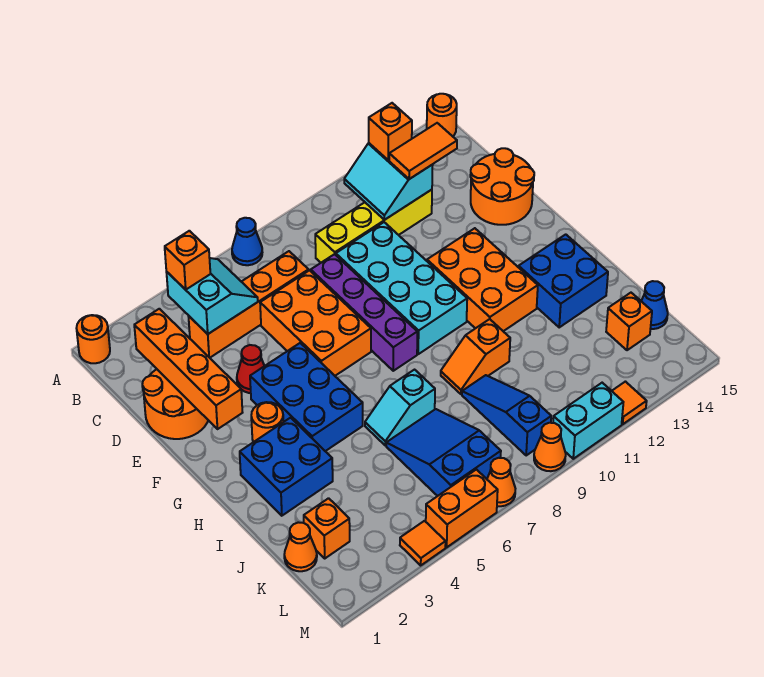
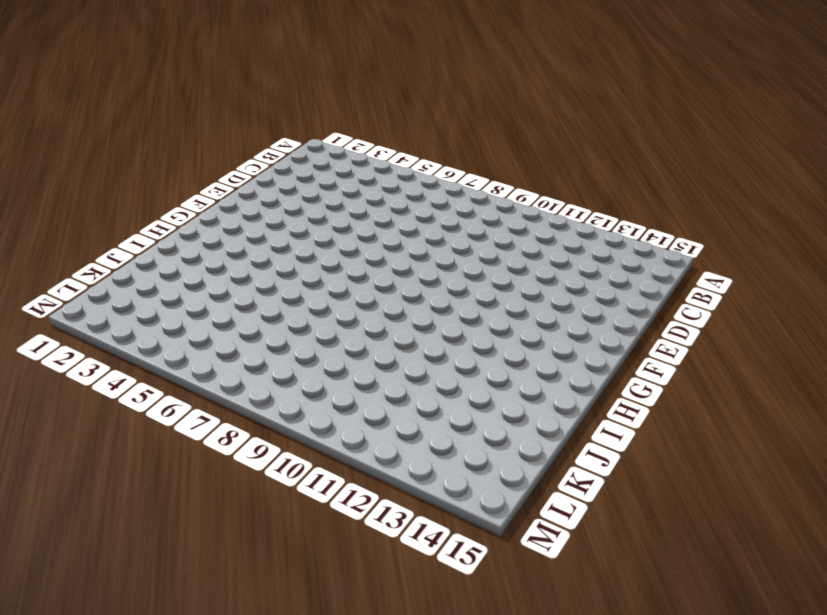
none -> orange round brick A1 level 1
none -> blue cone A7 level 1
none -> orange round brick A15 level 1
none -> orange brick C4:C7 level 1

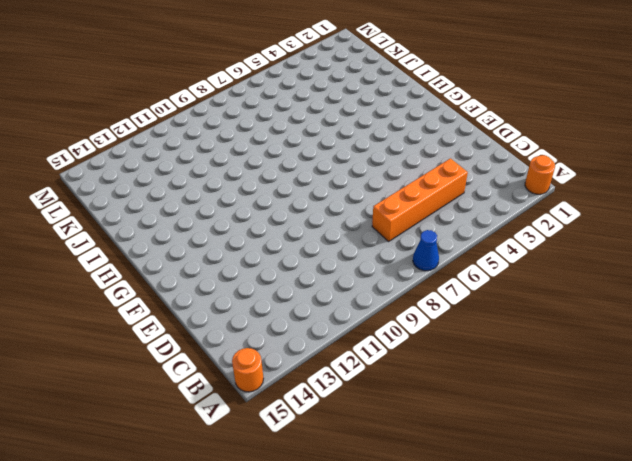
none -> yellow brick C9:C12 level 1
none -> orange round brick D1:E2 level 1
none -> orange brick D6:F7 level 1
none -> purple brick D8:G8 level 1

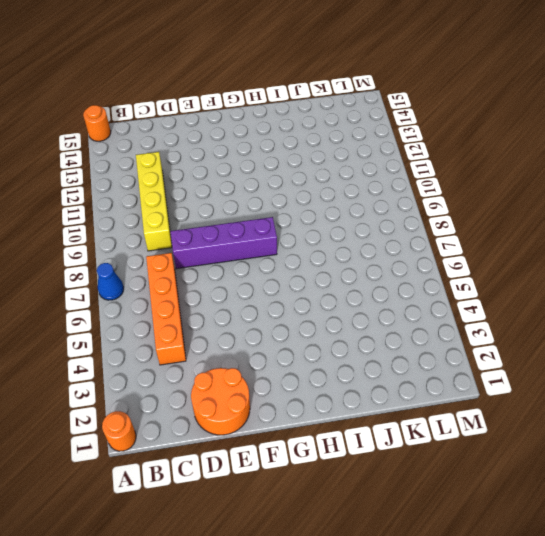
none -> orange brick D6:F7 level 1
none -> cyan brick D9:G10 level 1
none -> orange round brick D14:E15 level 1
none -> red cone E4 level 1

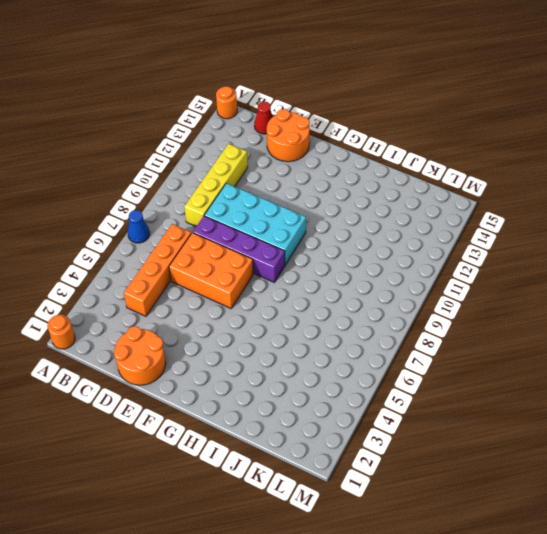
red cone C15 level 1 -> red cone E4 level 1
none -> blue brick F4:H5 level 1
none -> orange brick F11:H12 level 1
none -> orange round brick G3 level 1
none -> blue brick H2:I3 level 1

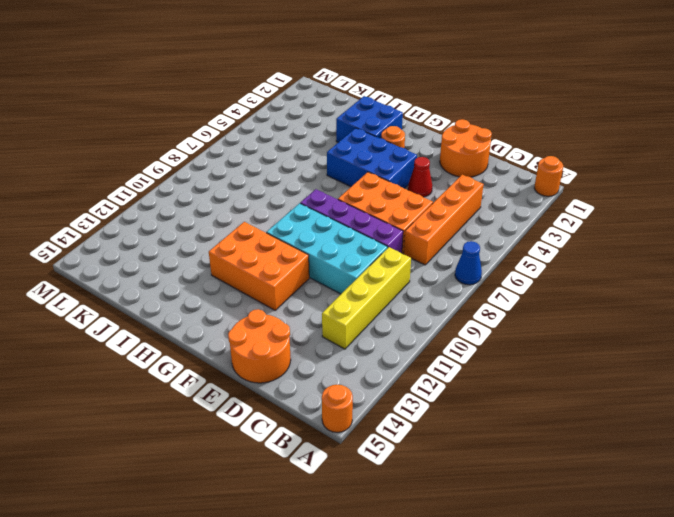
none -> blue brick H13:I14 level 1
none -> cyan slope I6:I7 level 1 top 7
none -> orange slope I9:I10 level 1 top 10
none -> blue slope J6:L7 level 1 top L

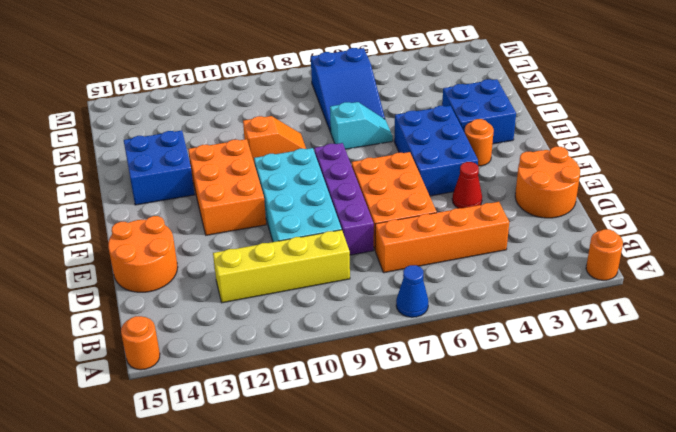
none -> blue slope J9:L9 level 1 top L
none -> orange cone K1 level 1
none -> orange brick K2 level 1
none -> orange brick K14 level 1

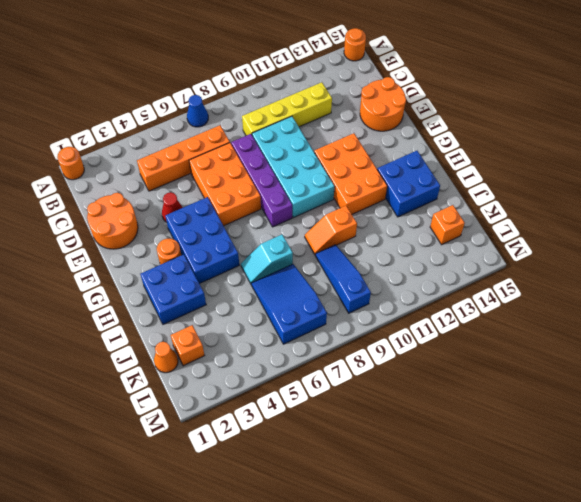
none -> blue cone K15 level 1
none -> orange tile M4 level 1
none -> orange brick M5:M6 level 1
none -> orange cone M7 level 1

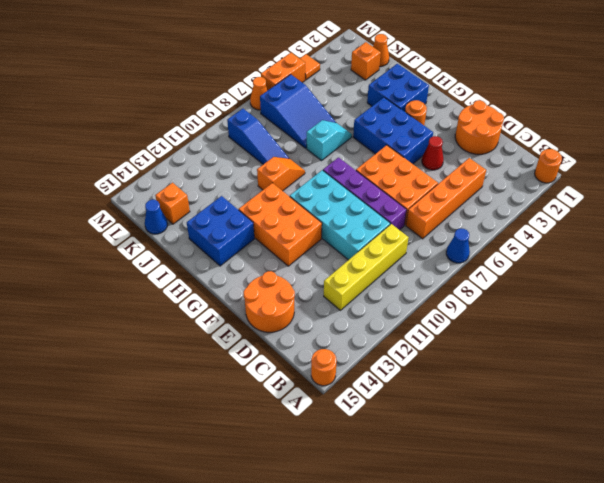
none -> orange cone M9 level 1
none -> cyan brick M10:M11 level 1
none -> orange tile M12 level 1
none -> cyan slope B4:C5 level 2 top 4

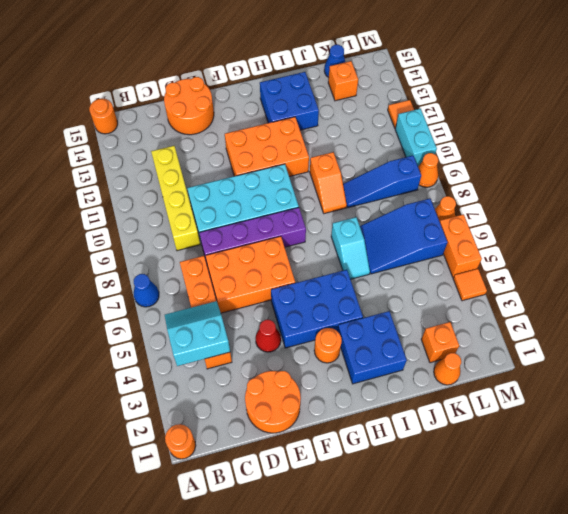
none -> cyan slope B11:C12 level 2 top 12
none -> orange brick C2:F2 level 2
none -> orange brick B4 level 3
none -> orange brick B12 level 3

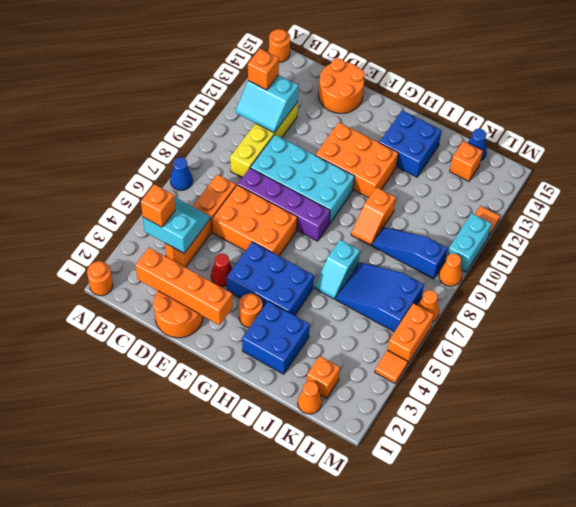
none -> orange tile C12:C13 level 3

